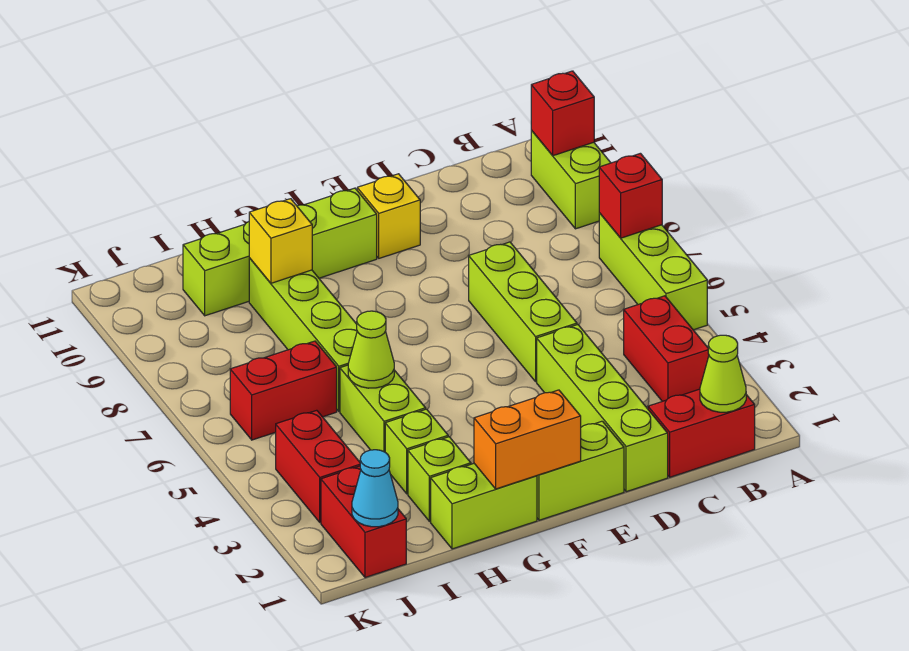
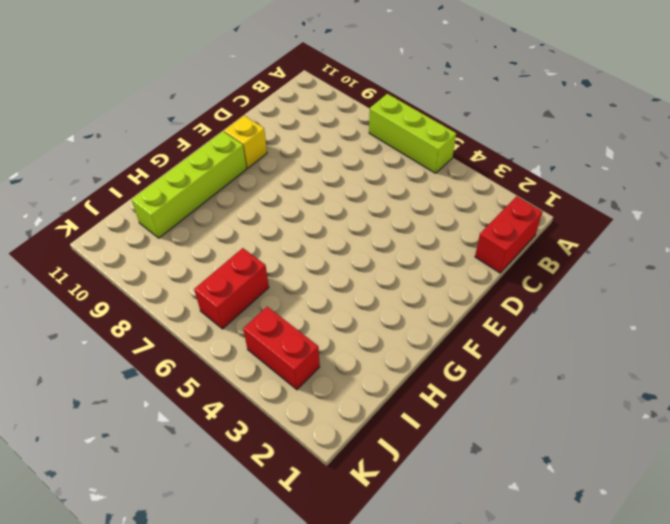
none -> lime brick A9:A10 level 1
none -> red brick B3:B4 level 1
none -> lime brick D1:D4 level 1

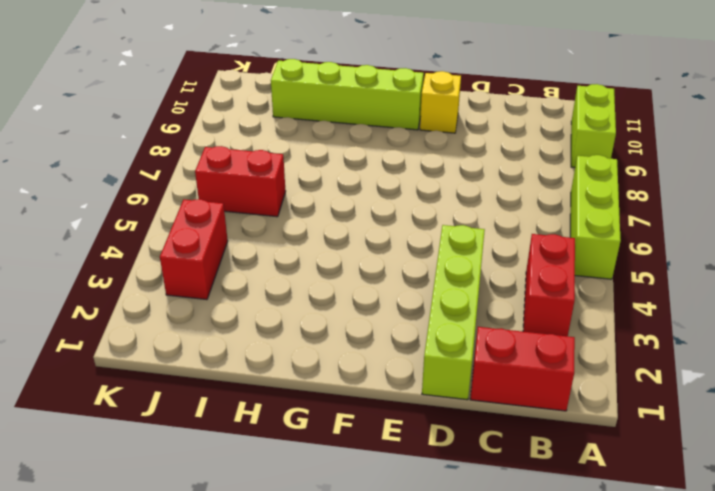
none -> lime brick D5:D7 level 1
none -> lime brick E1:F1 level 1
none -> lime brick G1:H1 level 1

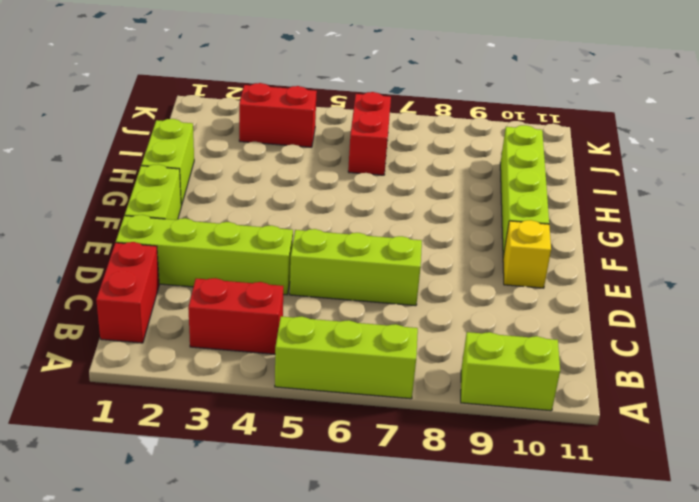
none -> lime brick H2 level 1
none -> lime brick H3 level 1
none -> lime brick H4:H5 level 1

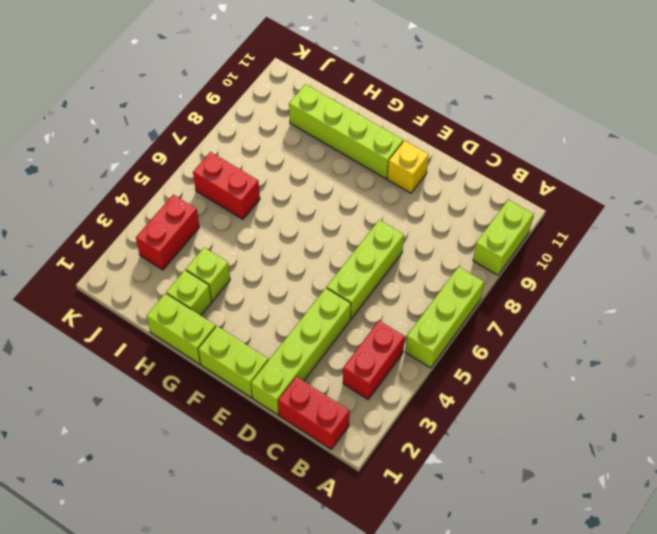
none -> lime brick H4:H5 level 1
none -> lime brick H6:H9 level 1
none -> red brick J1:J2 level 1

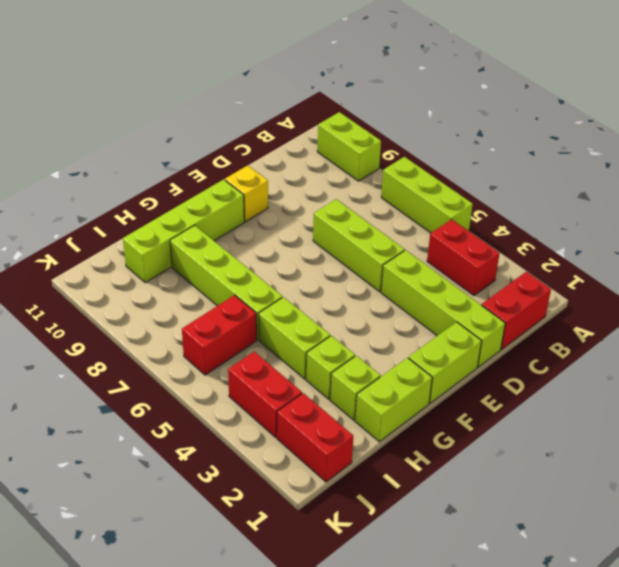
none -> red brick A7 level 2
none -> red brick A10 level 2
none -> lime cone B1 level 2

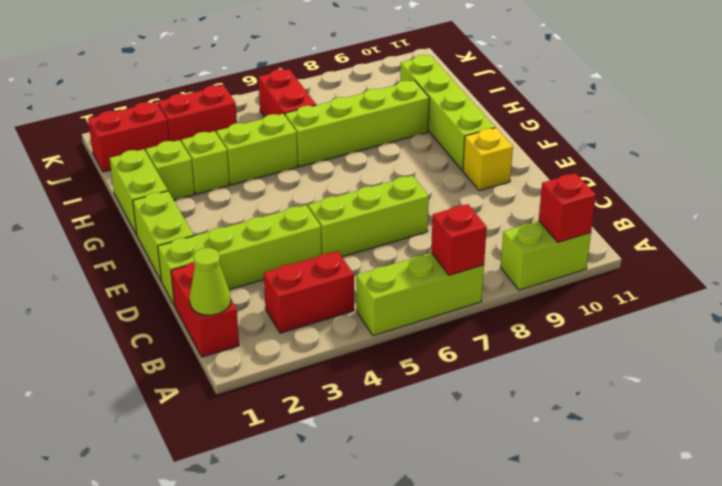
none -> orange brick F1:G1 level 2
none -> lime cone H5 level 2
none -> yellow brick H9 level 2

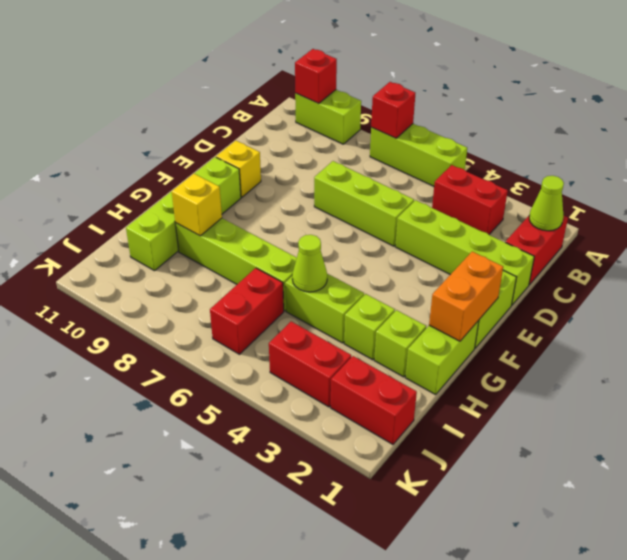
none -> cyan cone J1 level 2

